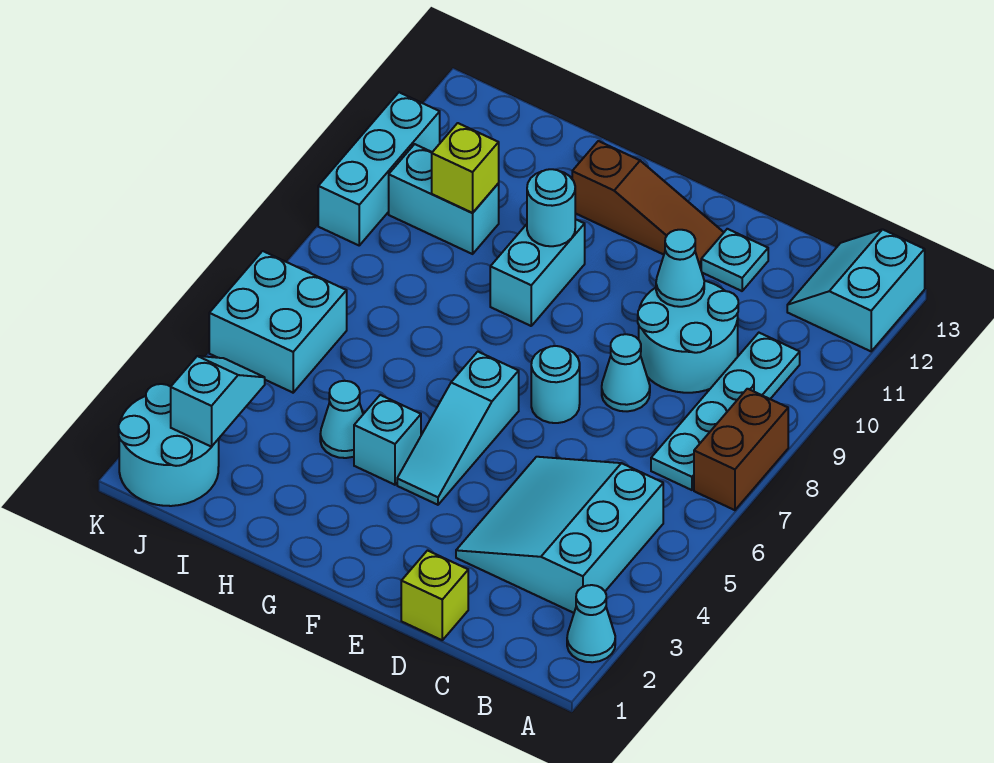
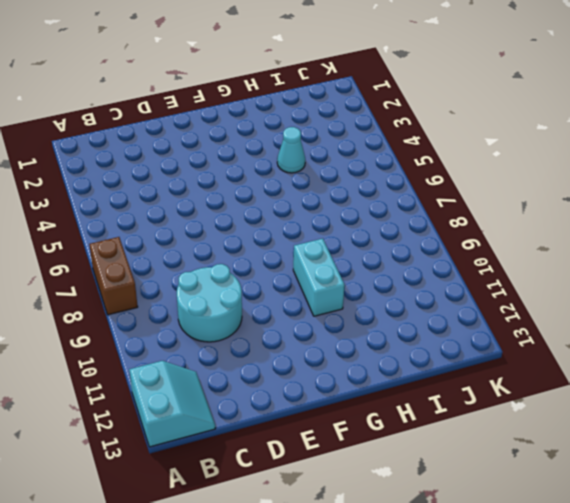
none -> cyan cone A2 level 1
none -> cyan slope B3:D5 level 1 top B
none -> cyan plate B7:B10 level 1

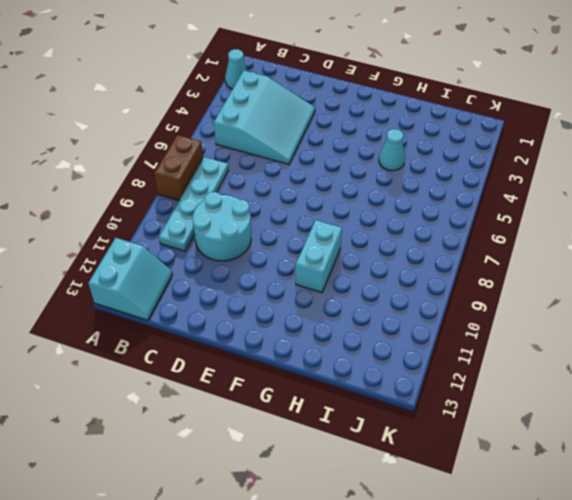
none -> lime brick D1 level 1
none -> cyan cone D8 level 1
none -> cyan plate D12 level 1

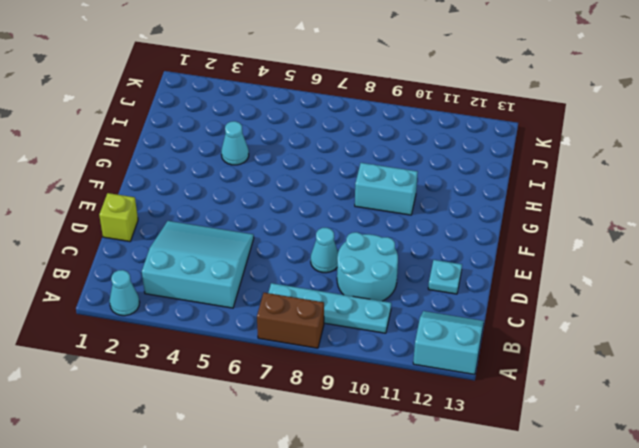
none -> cyan round brick E7 level 1
none -> brown slope E12:G12 level 1 top G
none -> cyan slope F4:F6 level 1 top 6

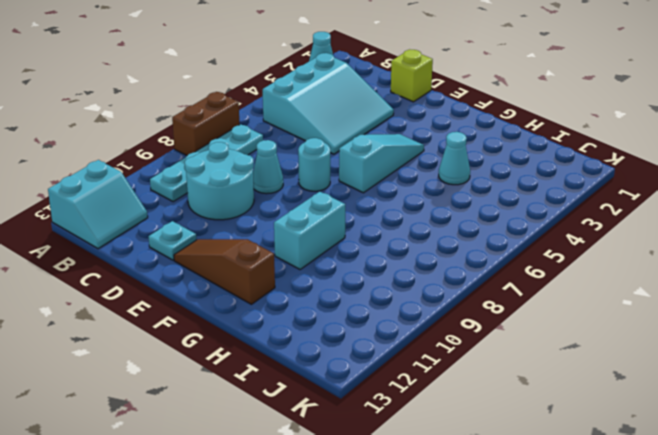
none -> cyan brick G4 level 1
none -> cyan brick I10:J10 level 1
none -> cyan round brick J1:K2 level 1

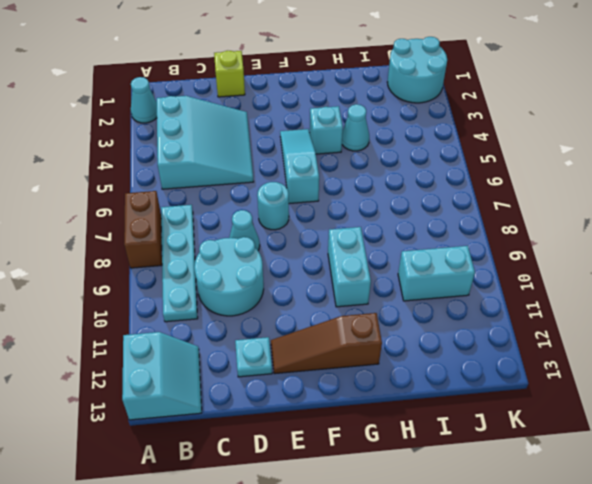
none -> cyan brick J5:K6 level 1
none -> cyan brick K9:K11 level 1
none -> cyan cone D10 level 2

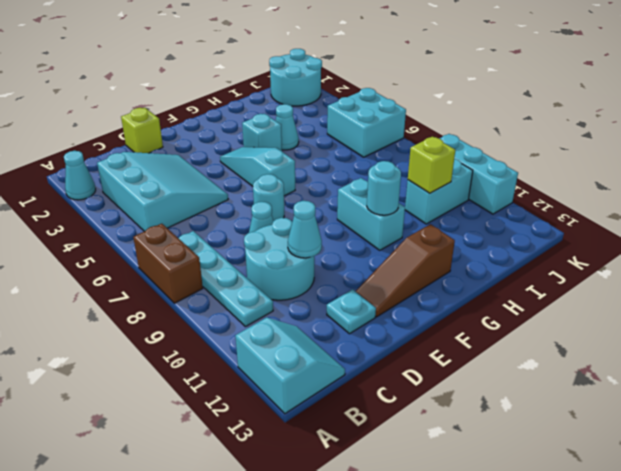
none -> cyan slope J2:J3 level 2 top 2

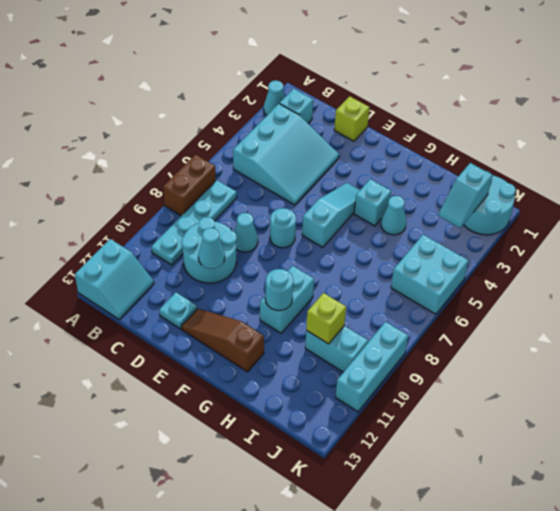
cyan brick B2 level 1 -> none

